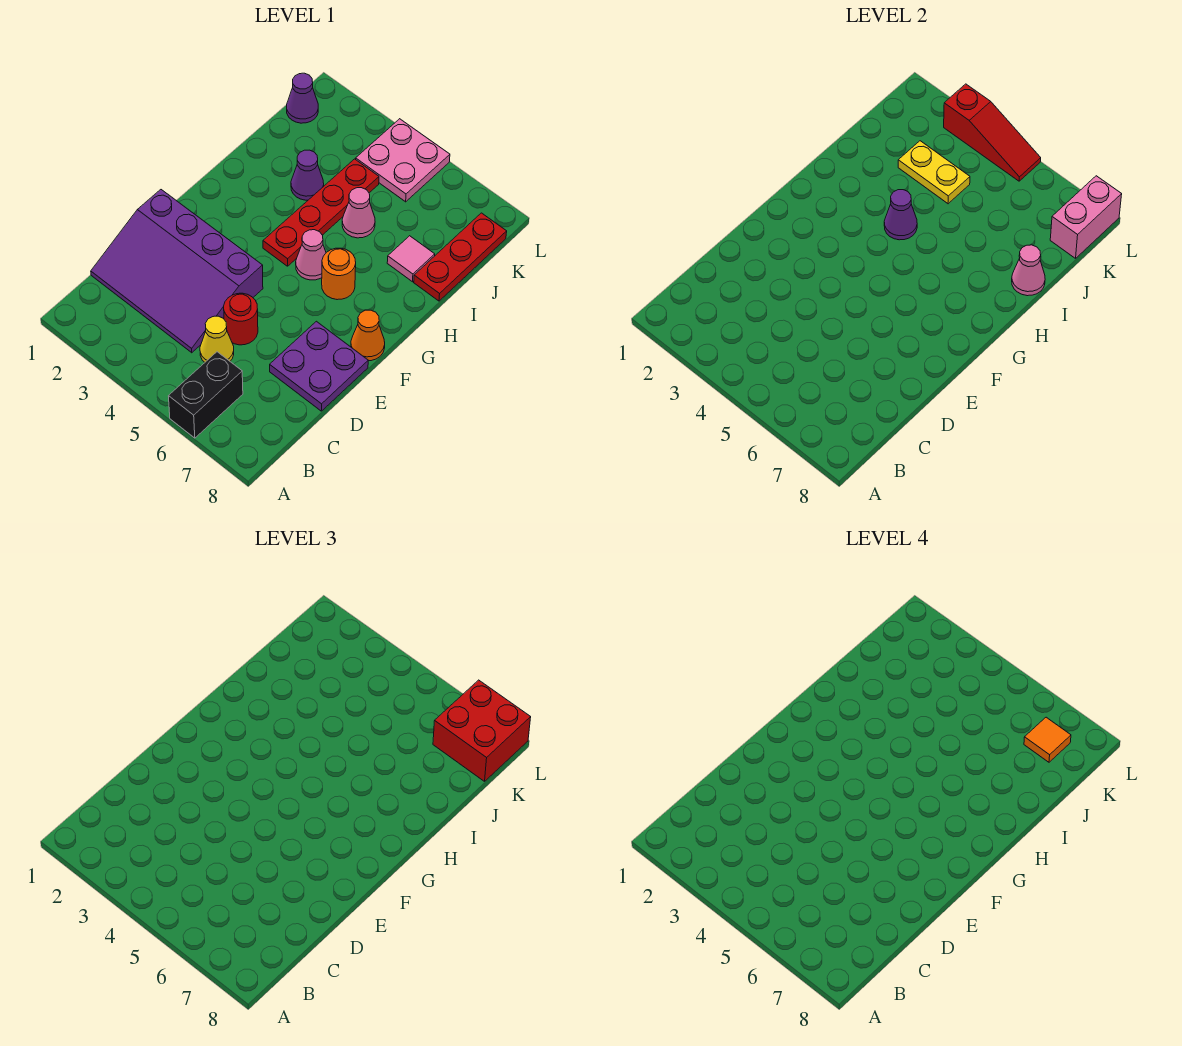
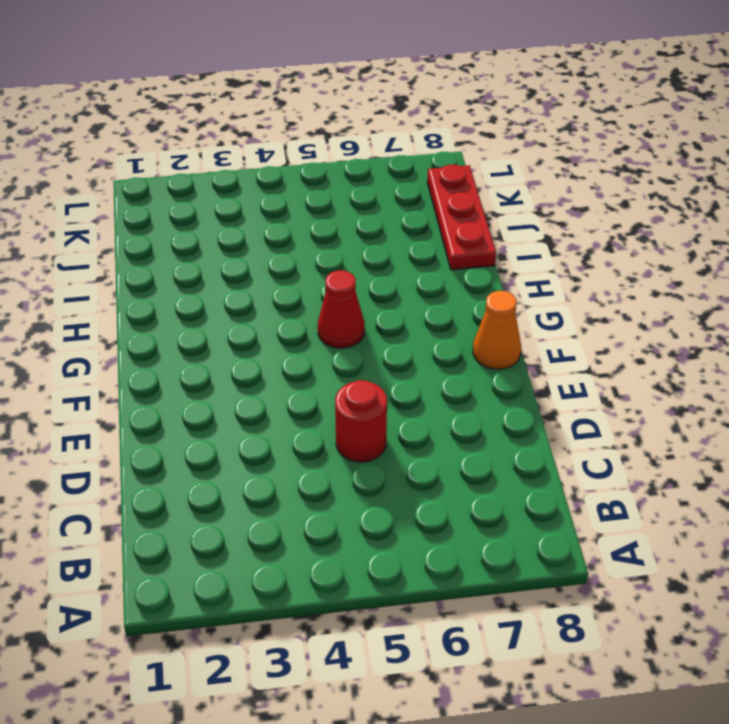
red cone G5 level 1 -> pink cone G5 level 1
none -> black brick A6:B6 level 1
none -> purple slope C1:E4 level 1 top E
none -> yellow cone C5 level 1

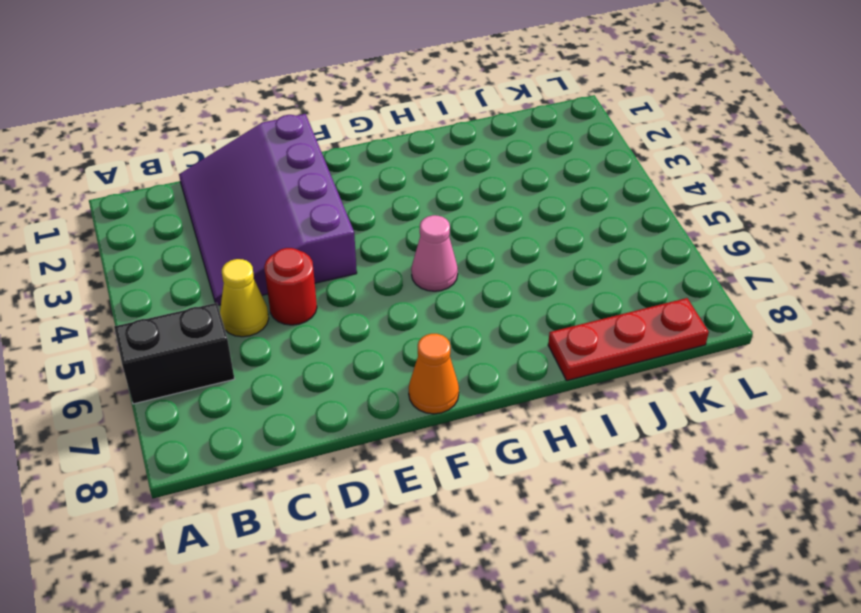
none -> purple plate D7:E8 level 1
none -> red plate G4:J4 level 1
none -> orange round brick G6 level 1

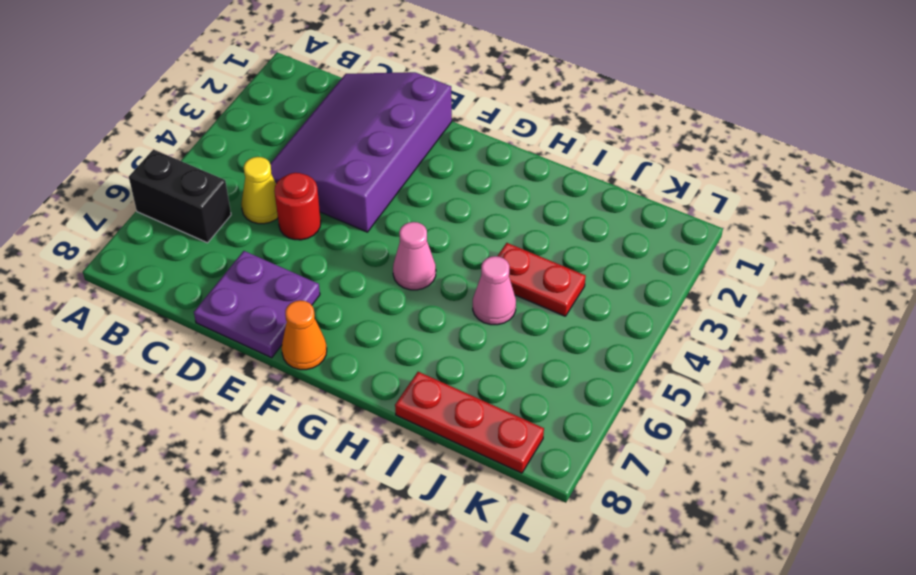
red plate I4:J4 level 1 -> red plate G4:J4 level 1
none -> orange round brick G6 level 1
none -> purple cone I3 level 1
none -> pink tile I7 level 1

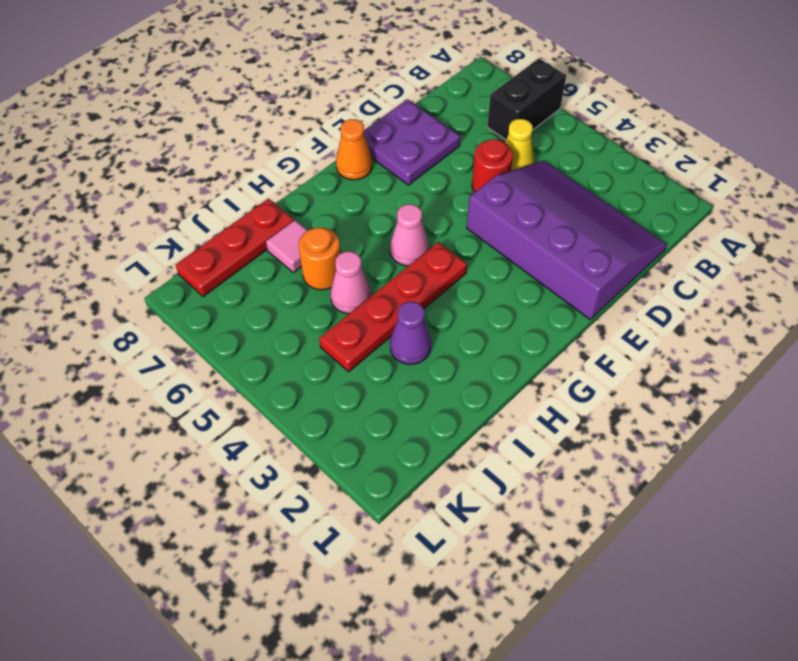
orange round brick I6 level 1 -> orange round brick G6 level 1
none -> purple cone K1 level 1
none -> pink plate K4:L5 level 1
none -> purple cone H4 level 2

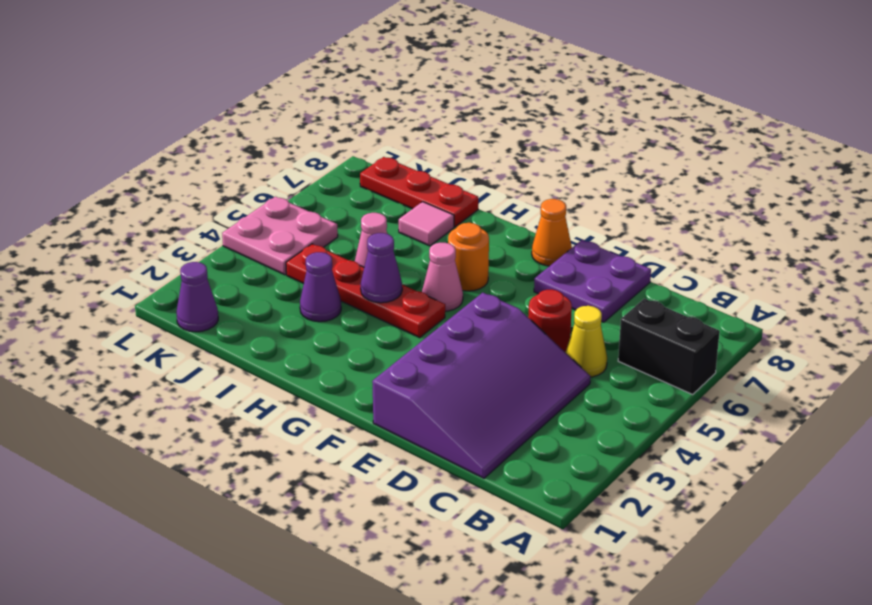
none -> pink cone I8 level 2
none -> yellow plate J3:J4 level 2
none -> pink brick K8:L8 level 2

